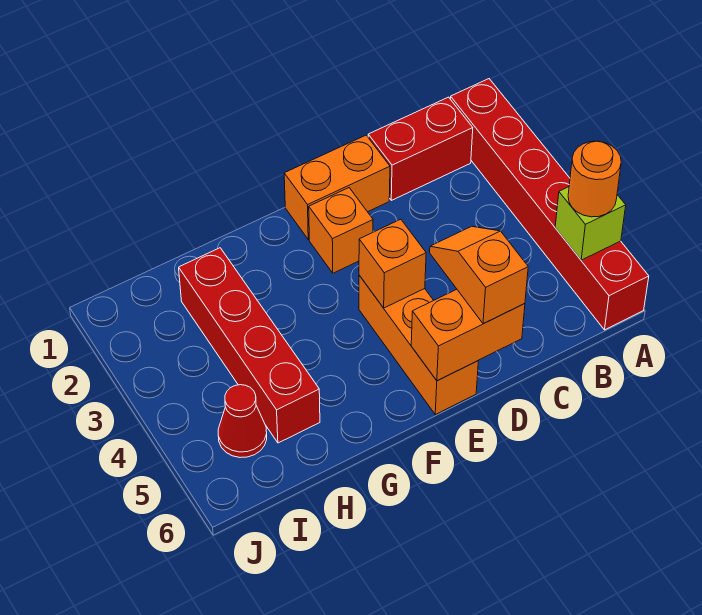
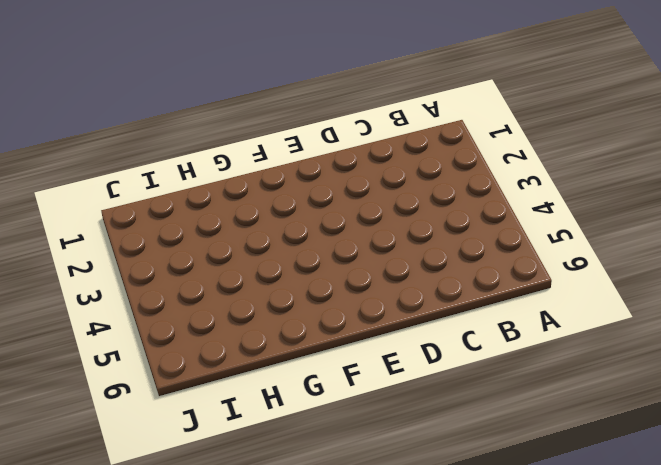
none -> red brick A1:A6 level 1
none -> red brick B1:C1 level 1
none -> orange brick D1:E1 level 1

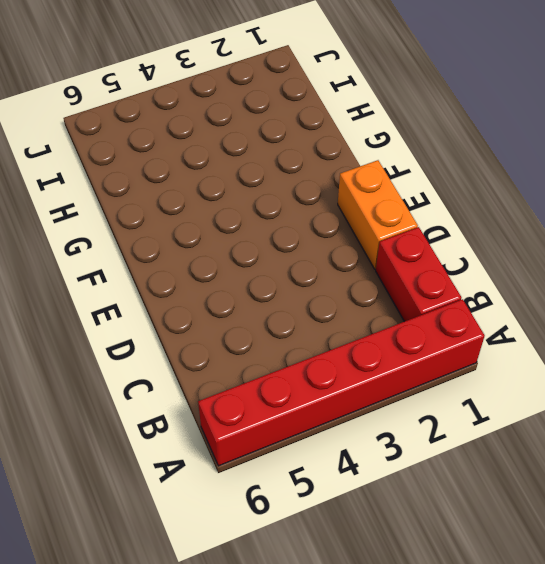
none -> orange brick E2 level 1
none -> orange brick E4:E6 level 1
none -> red brick H2:H5 level 1

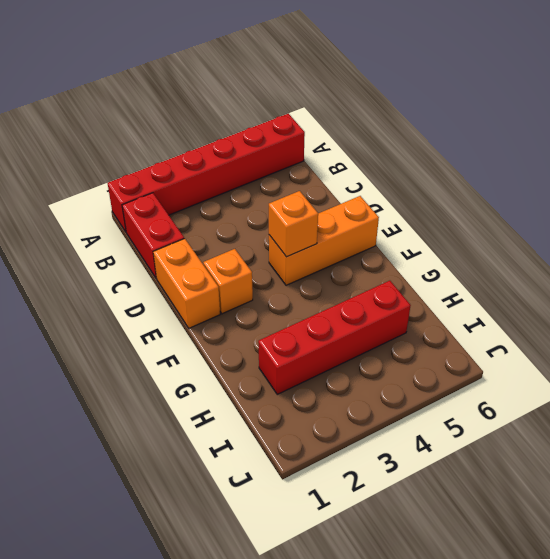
none -> red cone I5 level 1
none -> lime brick A5 level 2
none -> orange brick D6:E6 level 2

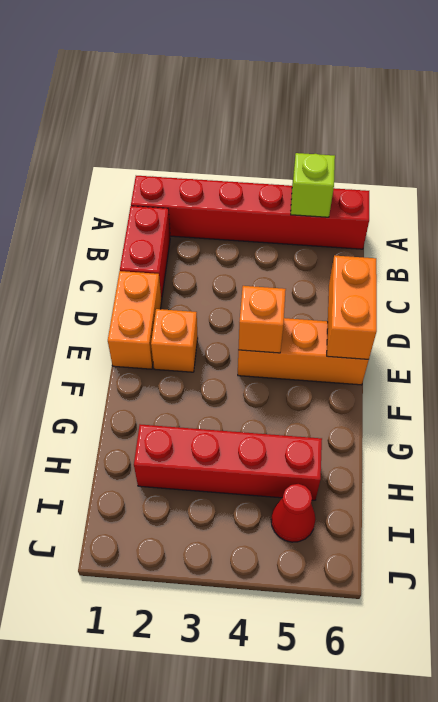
none -> orange round brick A5 level 3
none -> orange slope D5:D6 level 3 top 6

